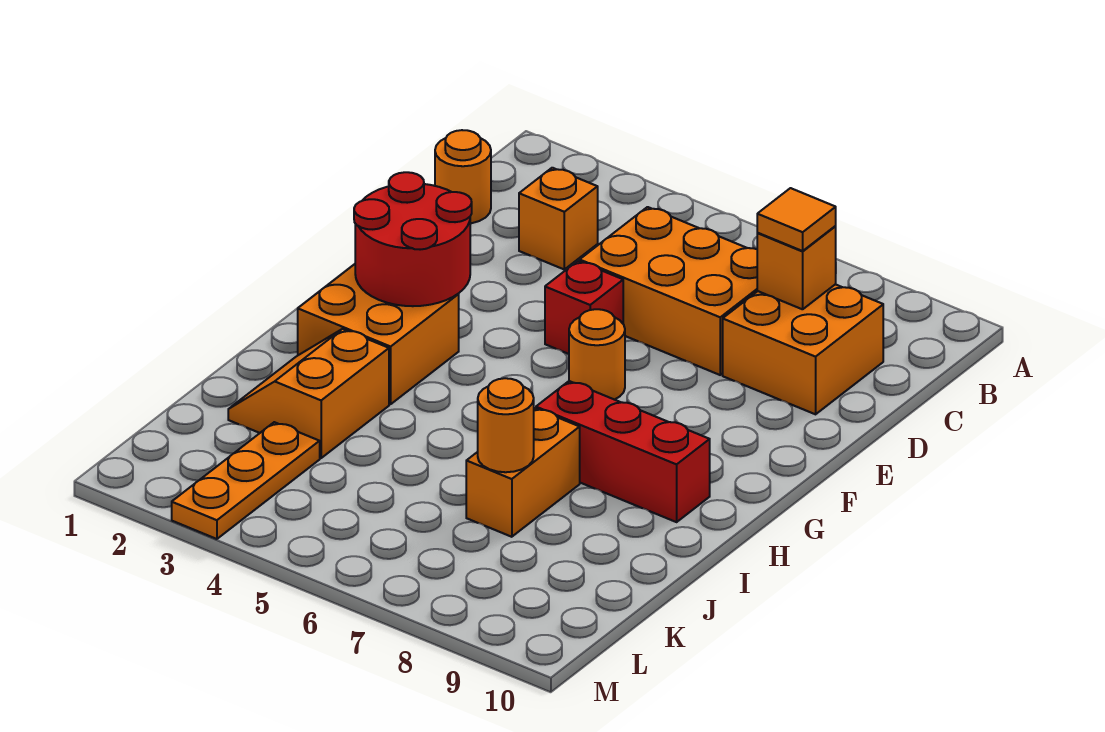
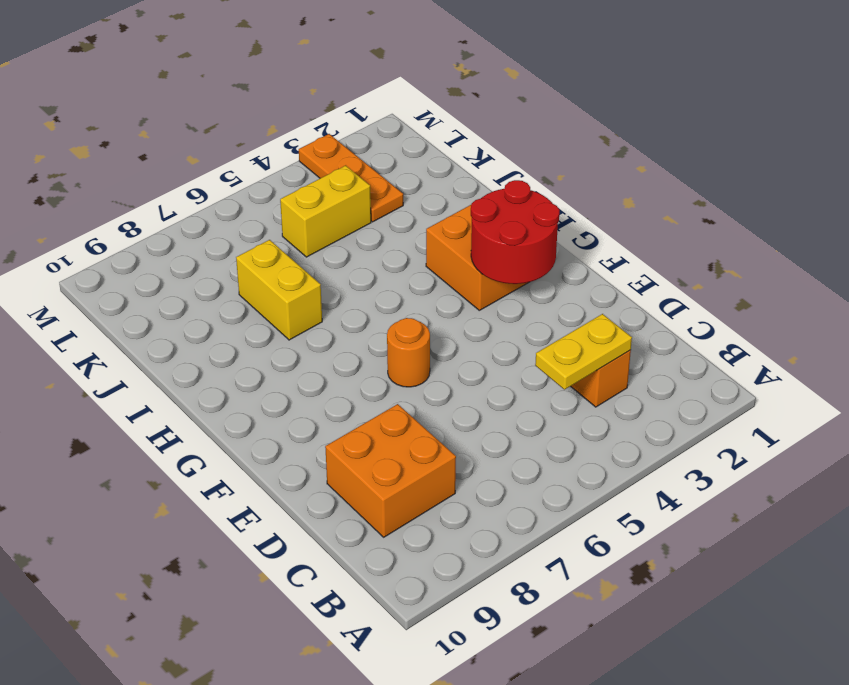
yellow plate C3:C4 level 2 -> none
yellow brick I7:J7 level 1 -> orange brick I7:J7 level 1
yellow brick K4:K5 level 1 -> none
none -> orange round brick C1 level 1
none -> orange brick C5:D7 level 1
none -> red brick E5 level 1

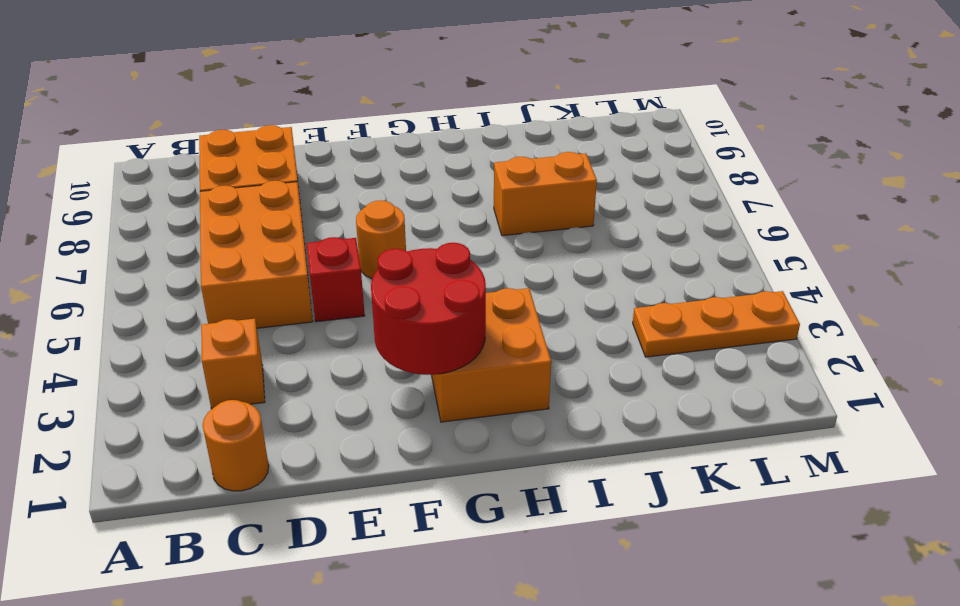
none -> red brick H7:H9 level 1
none -> orange slope I2:J3 level 1 top 3
none -> orange brick C8 level 2

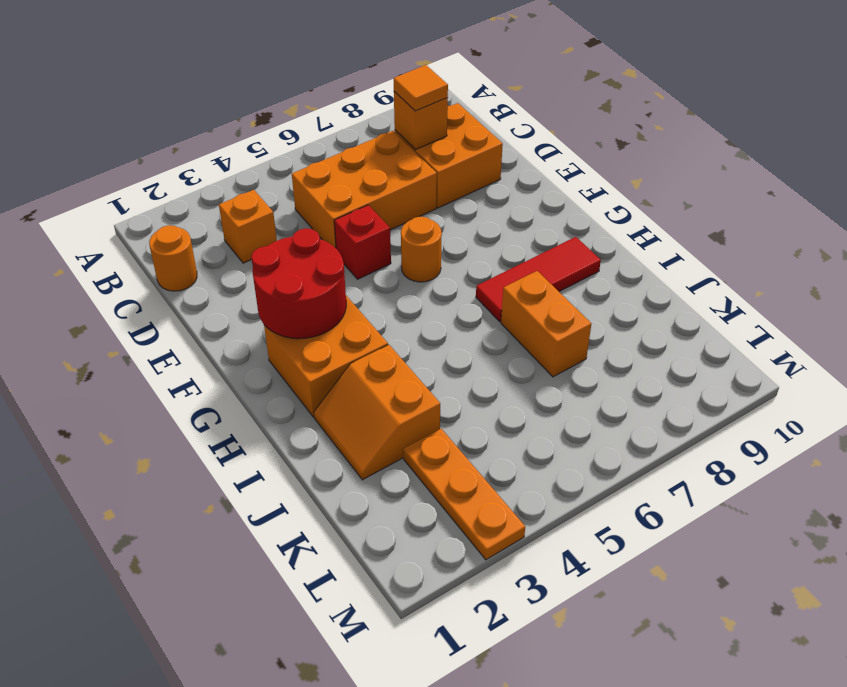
red tile H7:H9 level 1 -> red brick H7:H9 level 1
none -> orange round brick J7 level 2

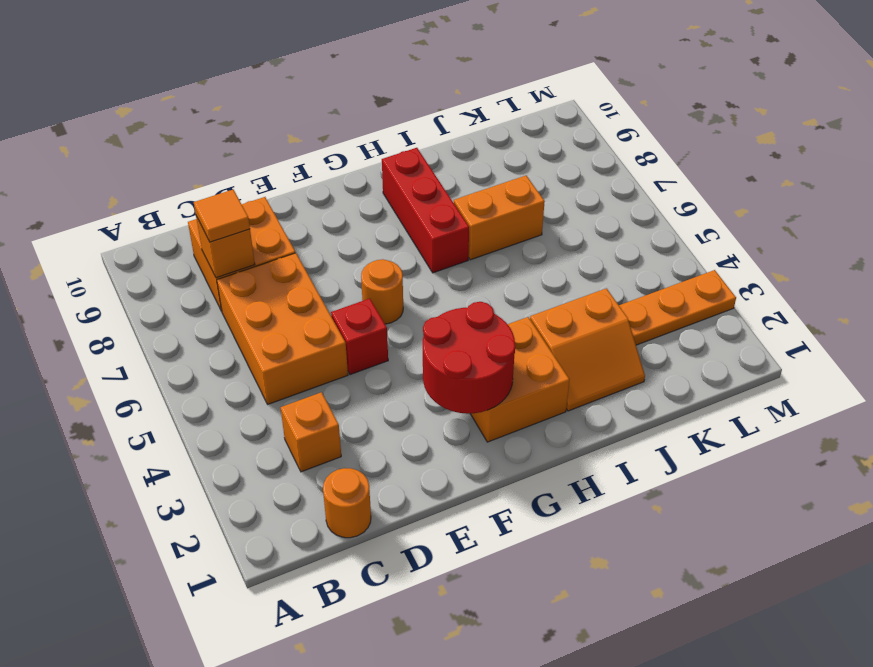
none -> orange round brick J7 level 2

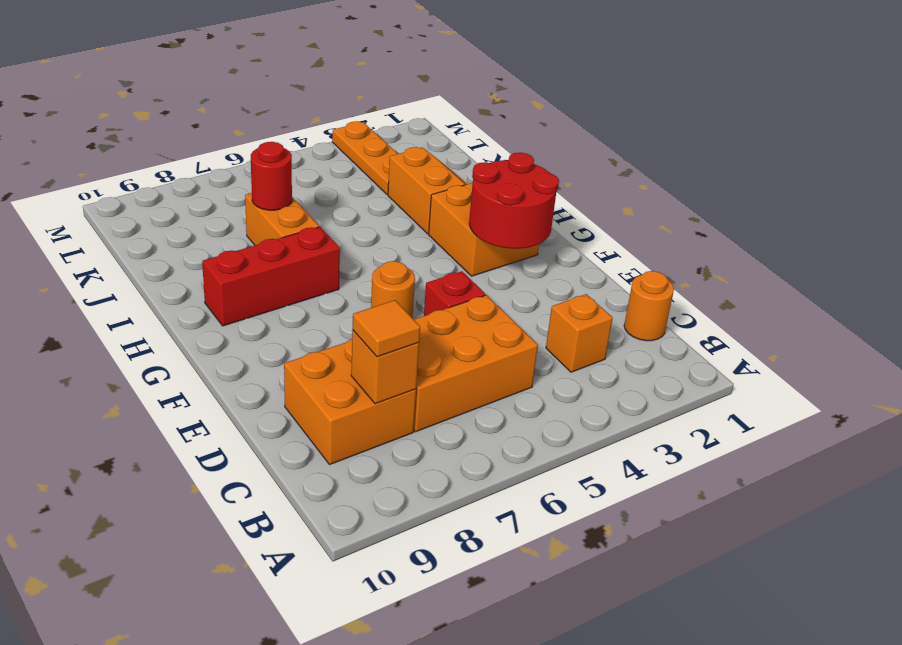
red round brick J7 level 2 -> orange round brick J7 level 2

